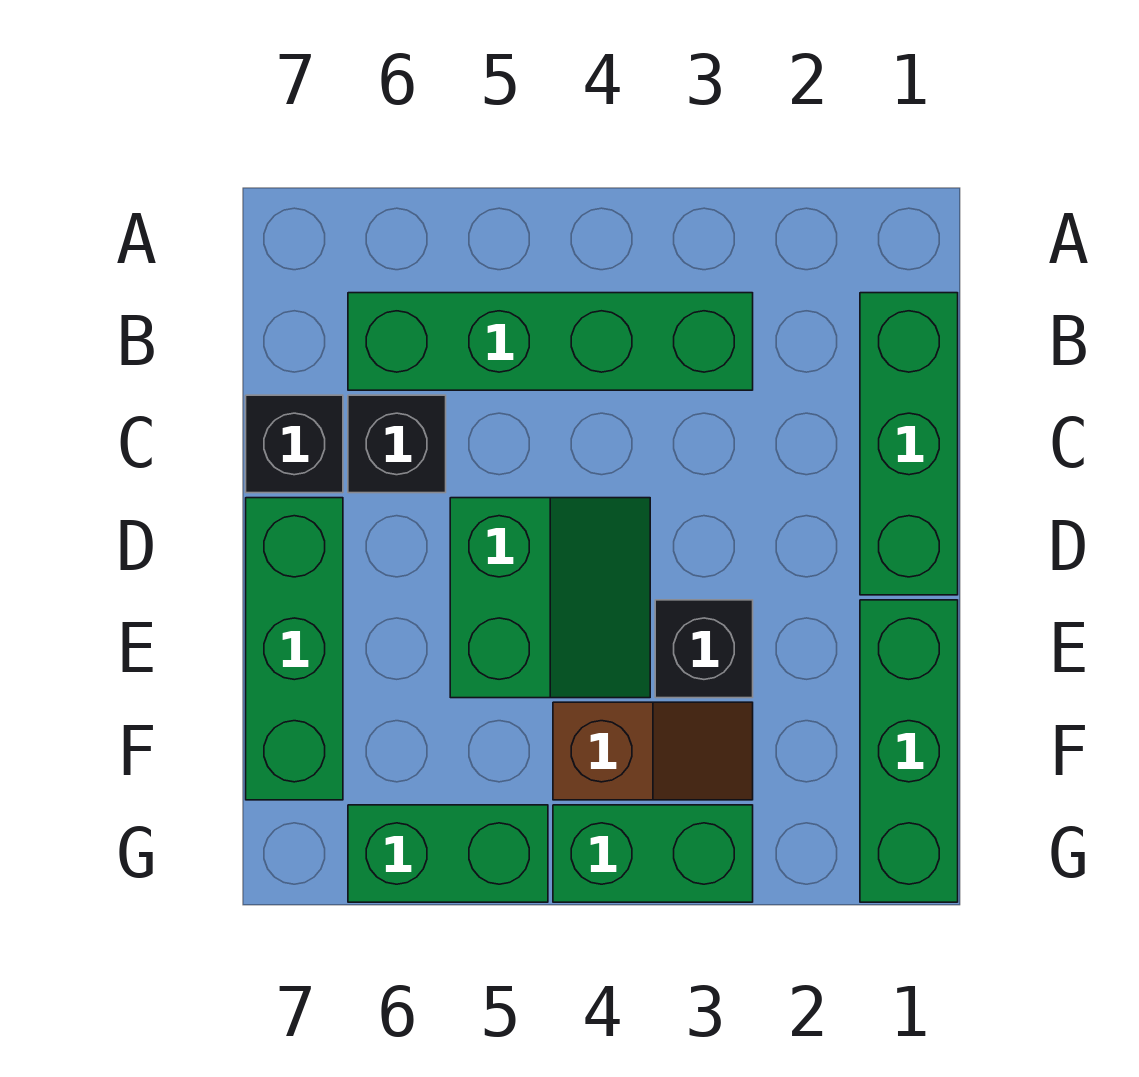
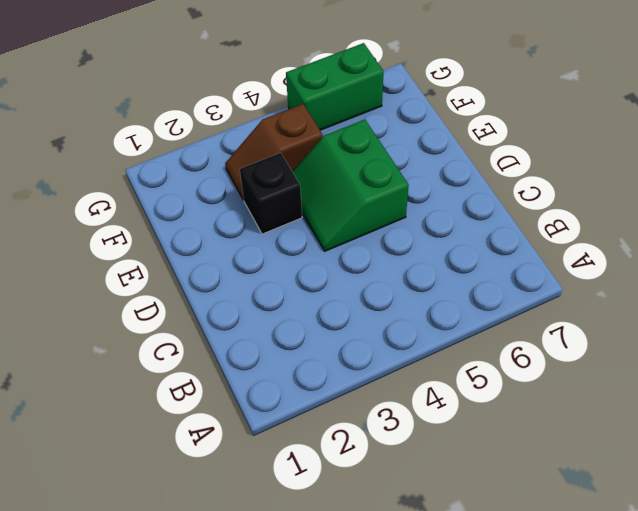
none -> green brick B1:D1 level 1
none -> green brick B3:B6 level 1

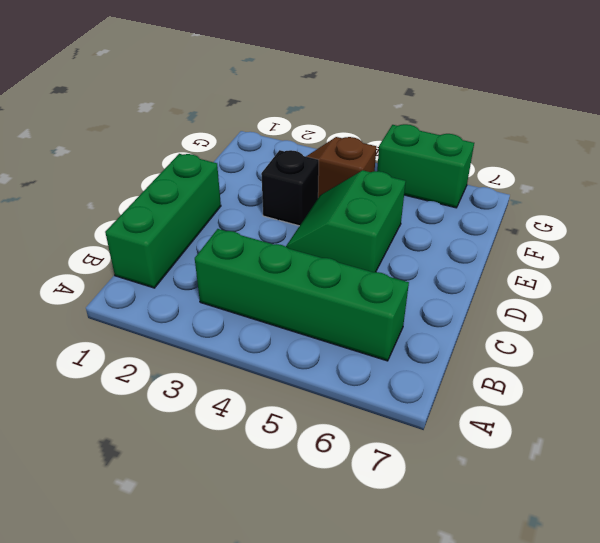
none -> black brick C6 level 1
none -> black brick C7 level 1

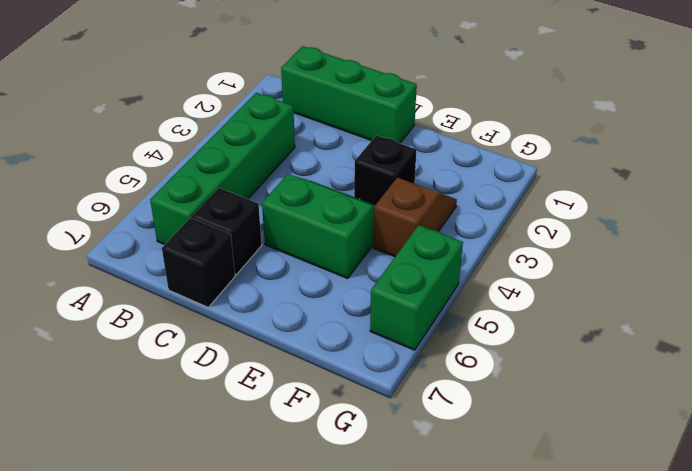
none -> green brick D7:F7 level 1
none -> green brick E1:G1 level 1

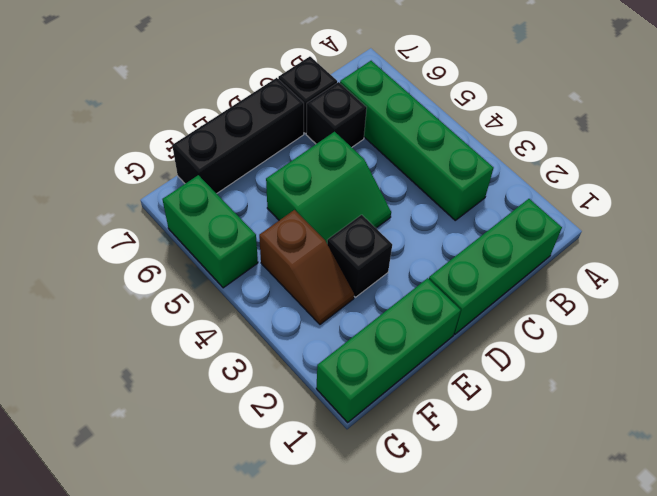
black brick D7:F7 level 1 -> green brick D7:F7 level 1
none -> green brick G3:G4 level 1

